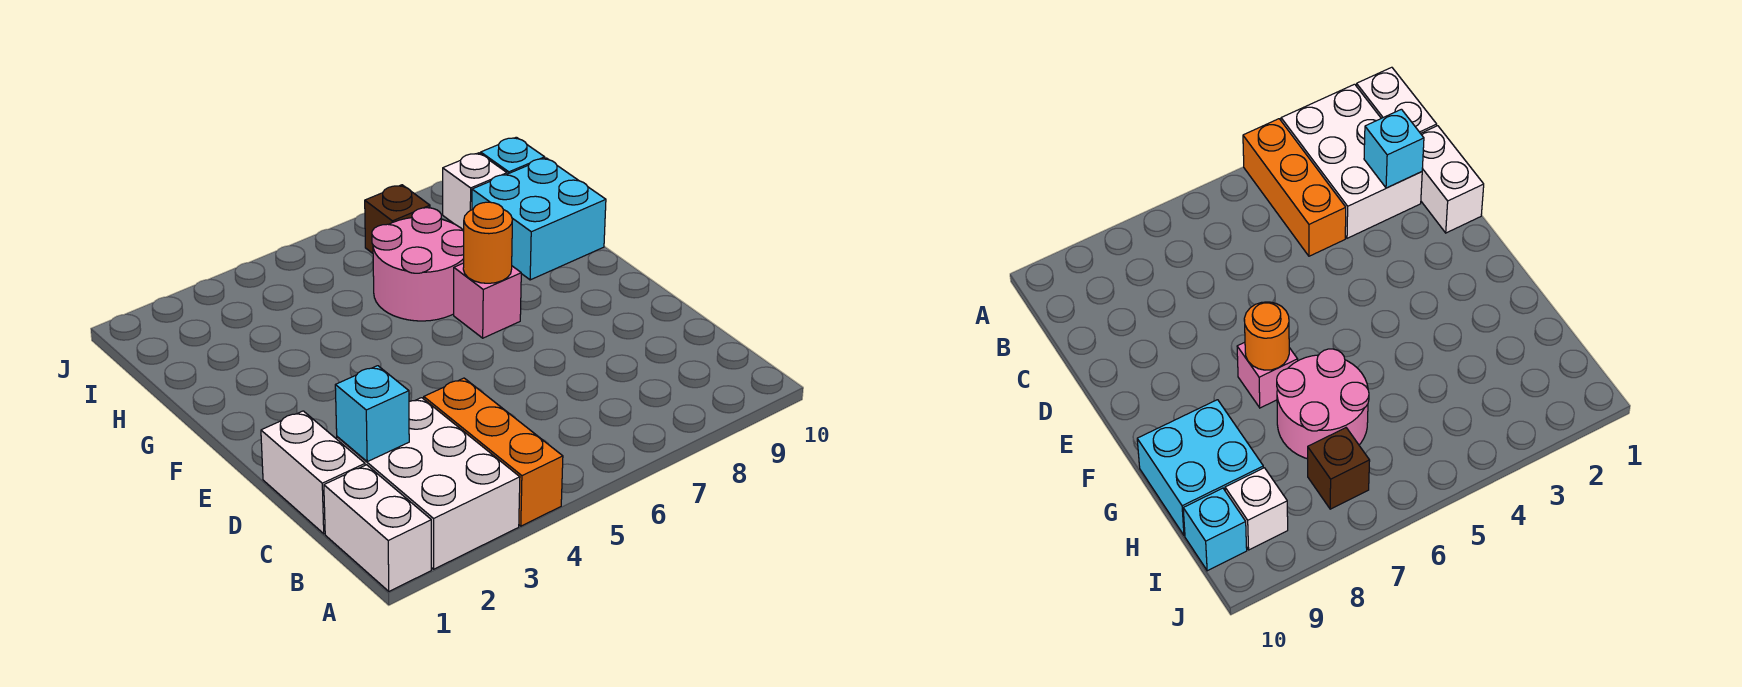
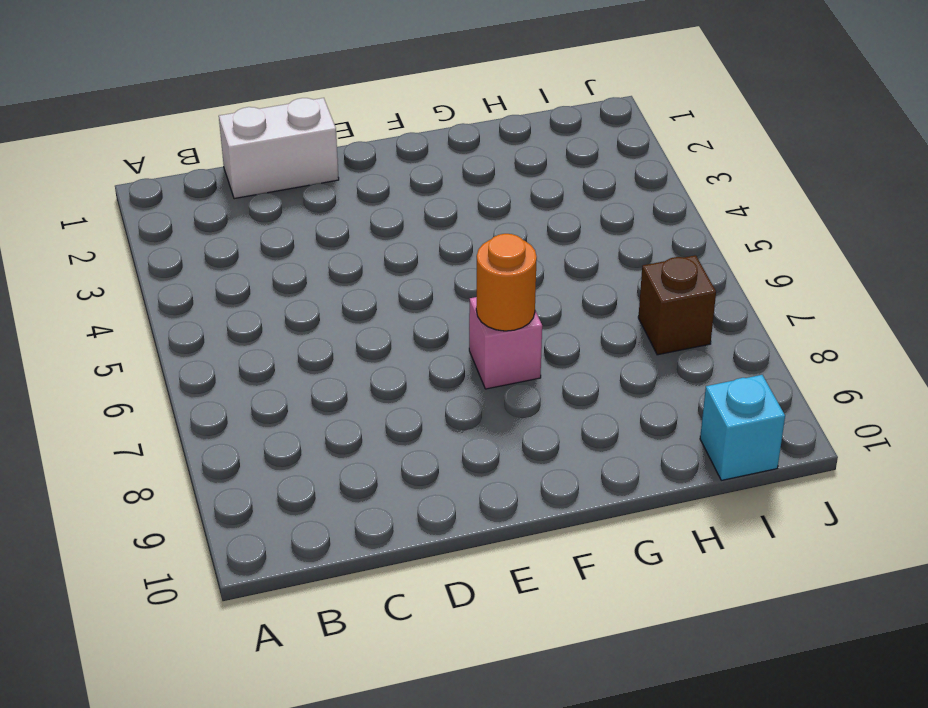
none -> white brick A1:B1 level 1
none -> white brick A2:C3 level 1
none -> orange brick A4:C4 level 1

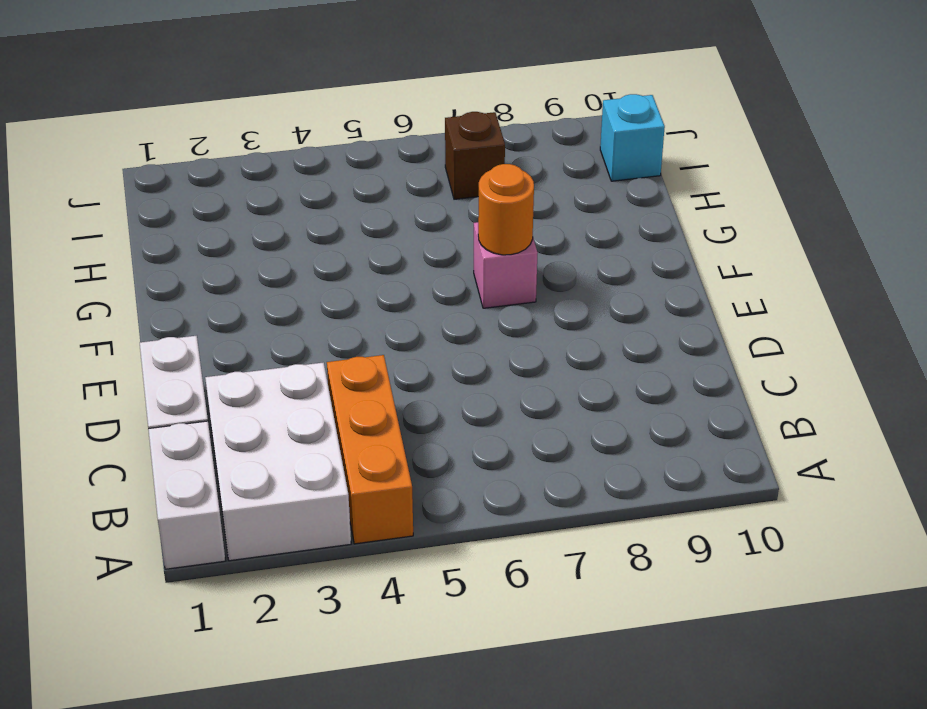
none -> pink round brick G6:H7 level 1
none -> cyan brick G9:H10 level 1
none -> white brick I9 level 1

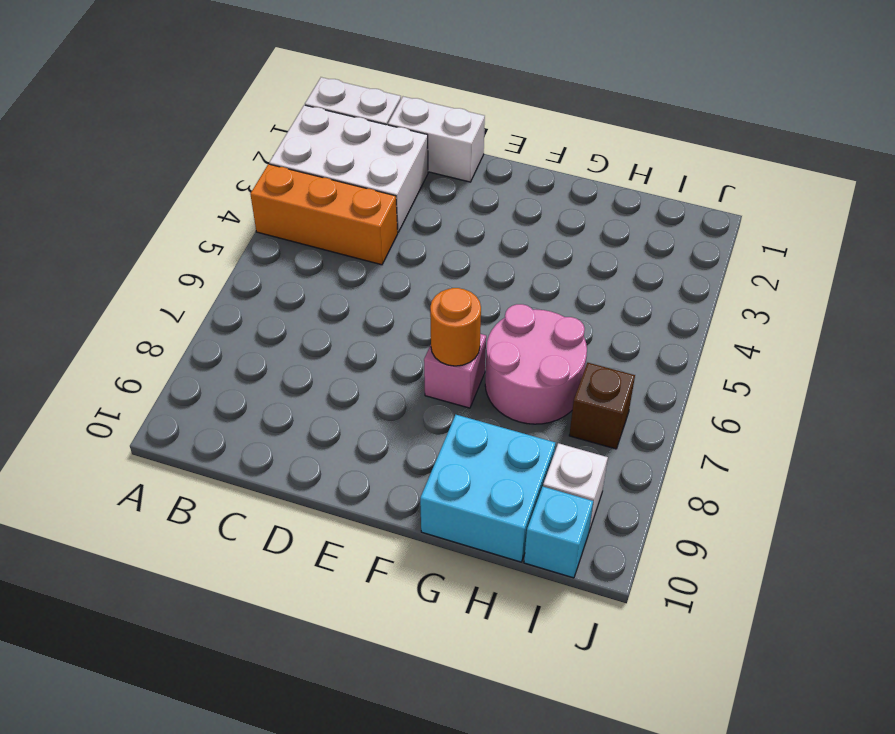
none -> cyan brick C2 level 2

